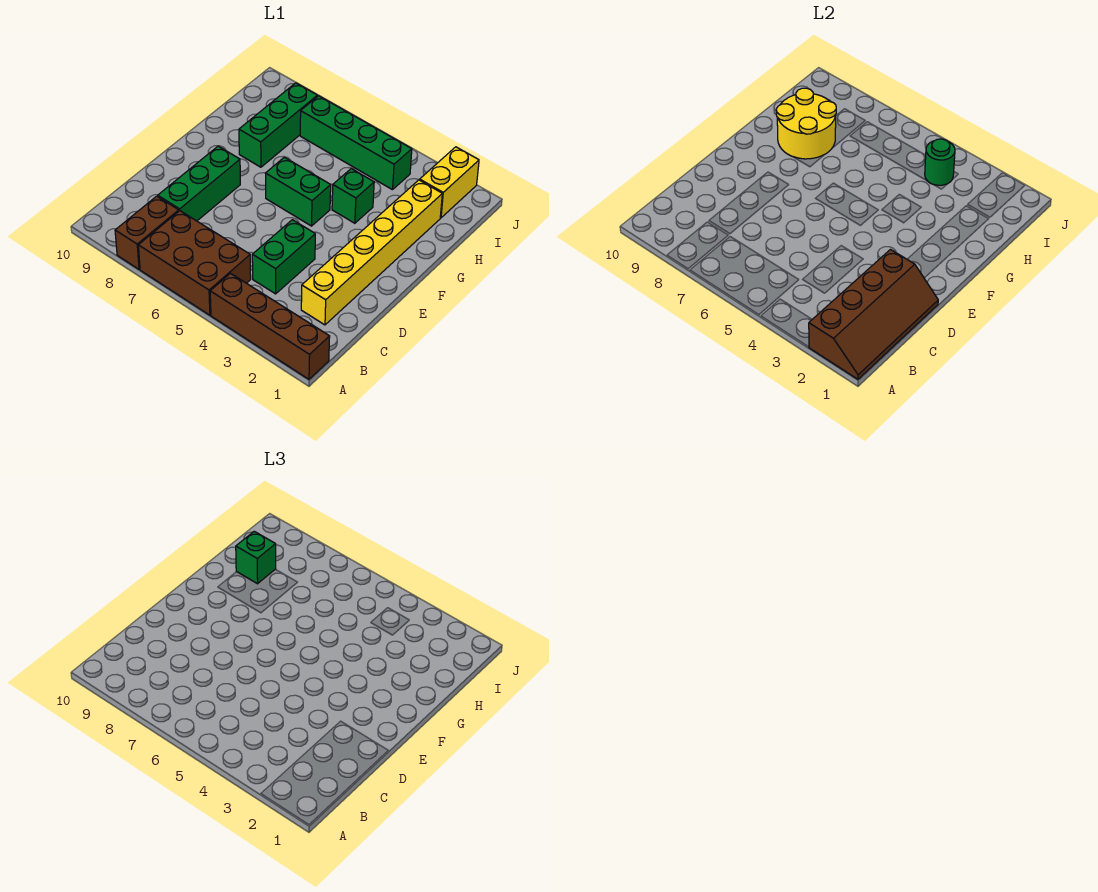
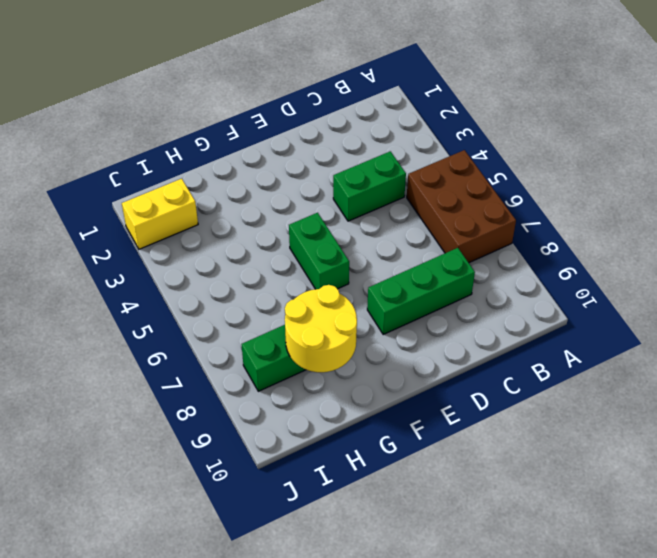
none -> brown brick A1:A4 level 1
none -> brown brick A8:B8 level 1
none -> yellow brick C2:H2 level 1

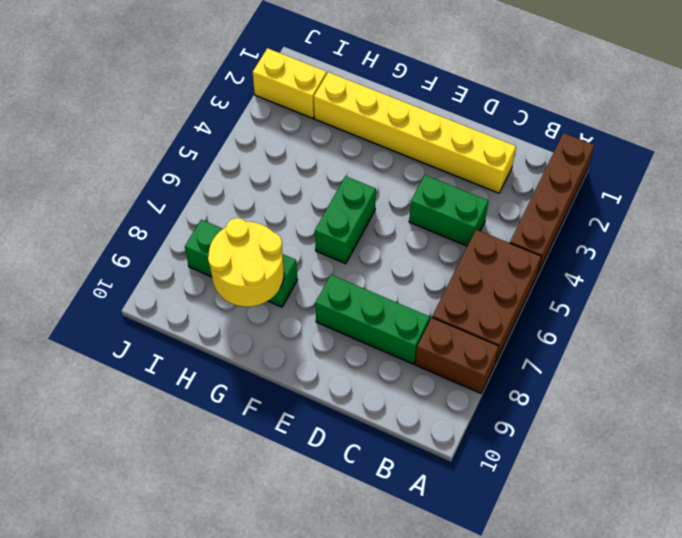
none -> green brick G4 level 1
none -> green brick I4:I7 level 1
none -> brown slope A1:D2 level 2 top 2

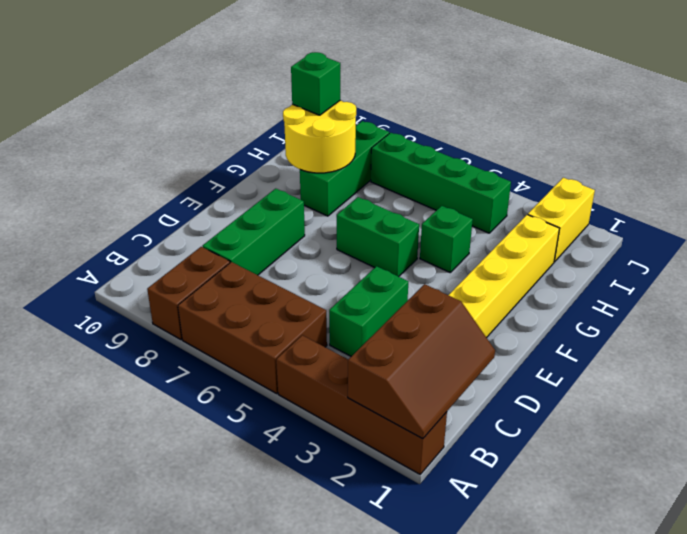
brown slope A1:C2 level 2 top 2 -> brown slope A1:D2 level 2 top 2
none -> green round brick I4 level 2

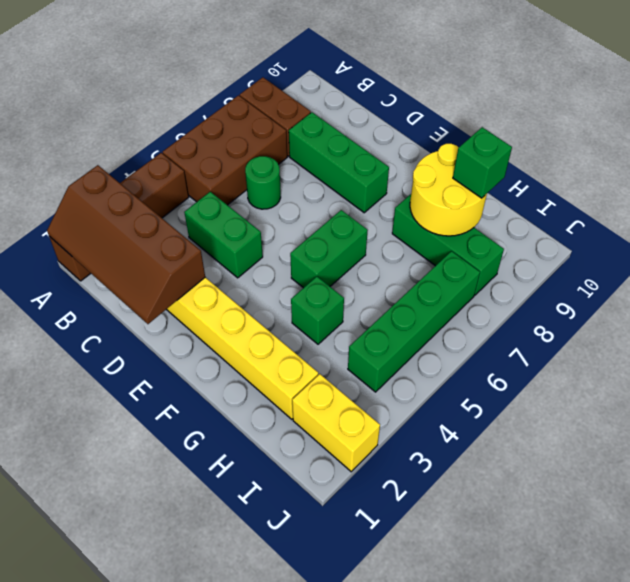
green round brick C6 level 1 -> green round brick I4 level 2

